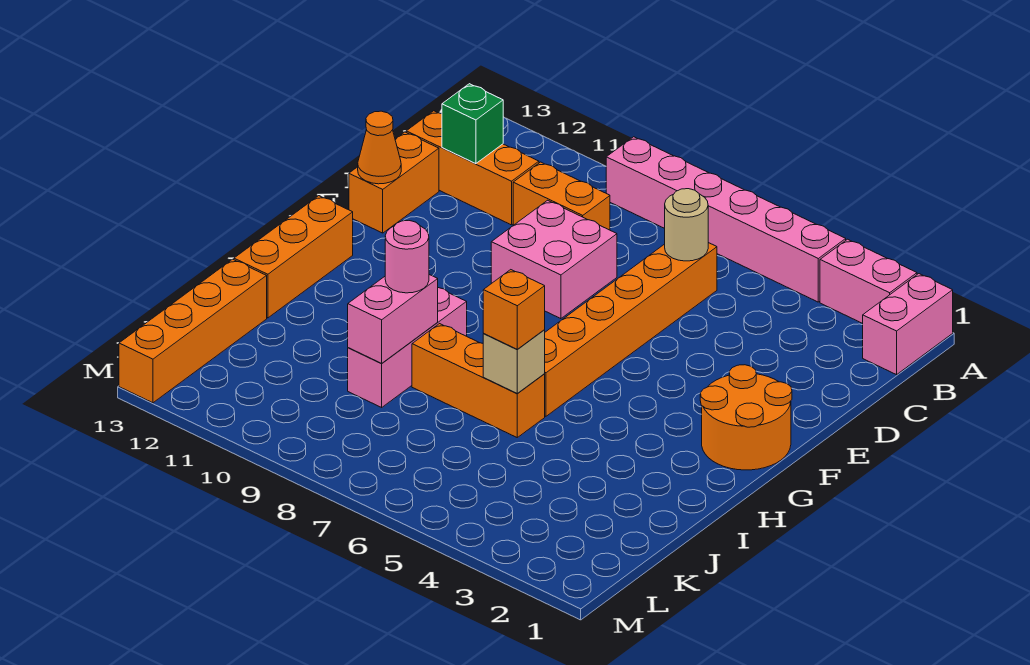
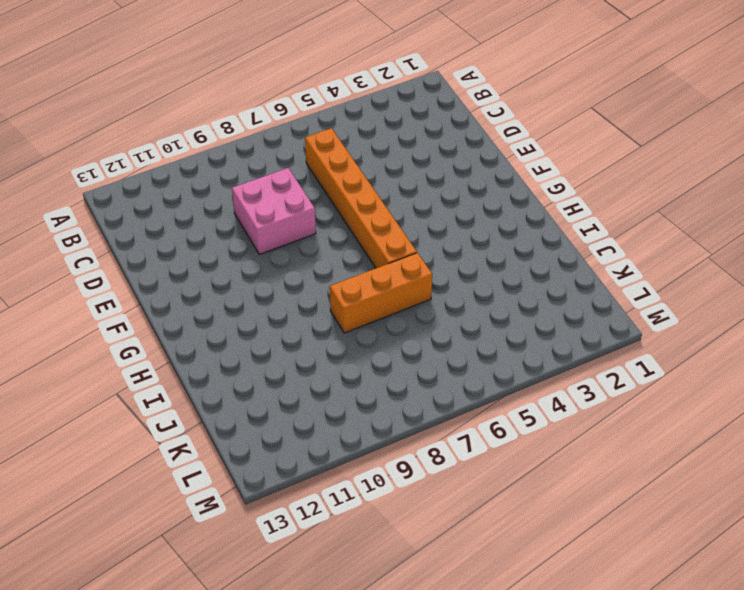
none -> pink brick A1:B1 level 1
none -> pink brick A2:A3 level 1
none -> pink brick A4:A9 level 1

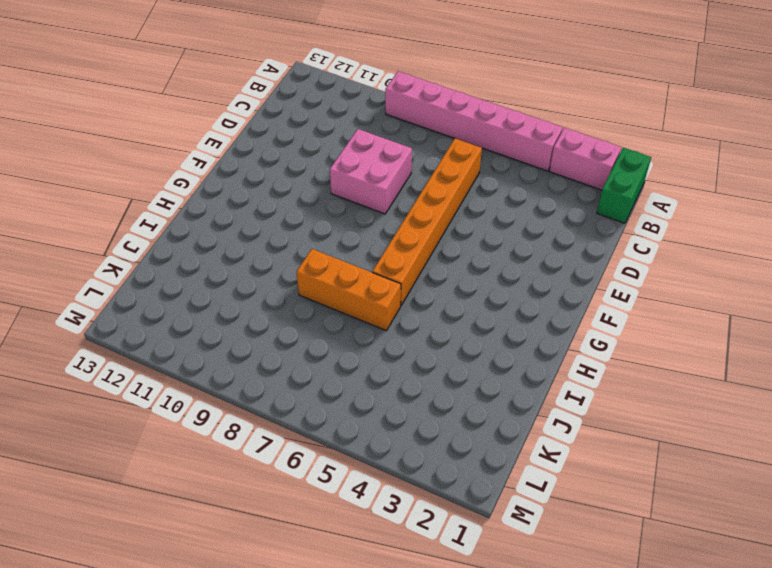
green brick A1:B1 level 1 -> pink brick A1:B1 level 1
none -> orange brick C9:C10 level 1
none -> orange brick C11:C13 level 1
none -> orange brick D13:E13 level 1

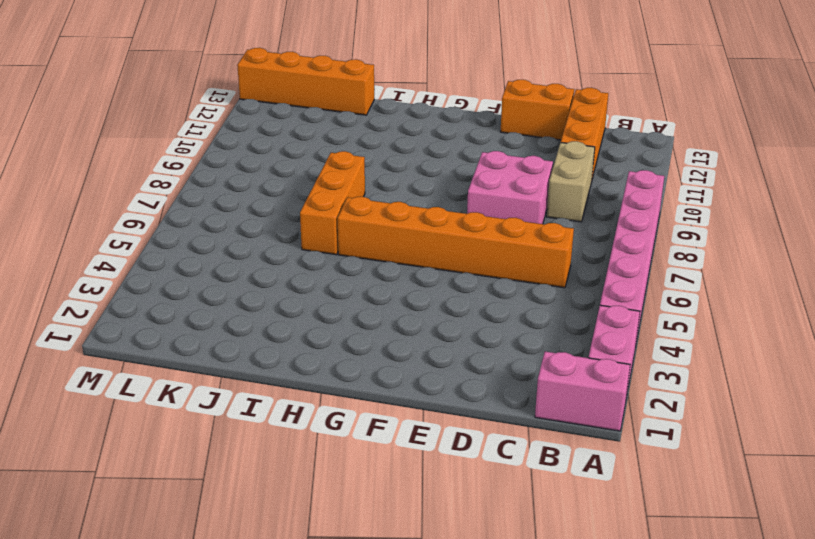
tan brick C9:C10 level 1 -> orange brick C9:C10 level 1
none -> orange round brick F1:G2 level 1
none -> orange brick G13:I13 level 1
none -> pink brick H9:J9 level 1

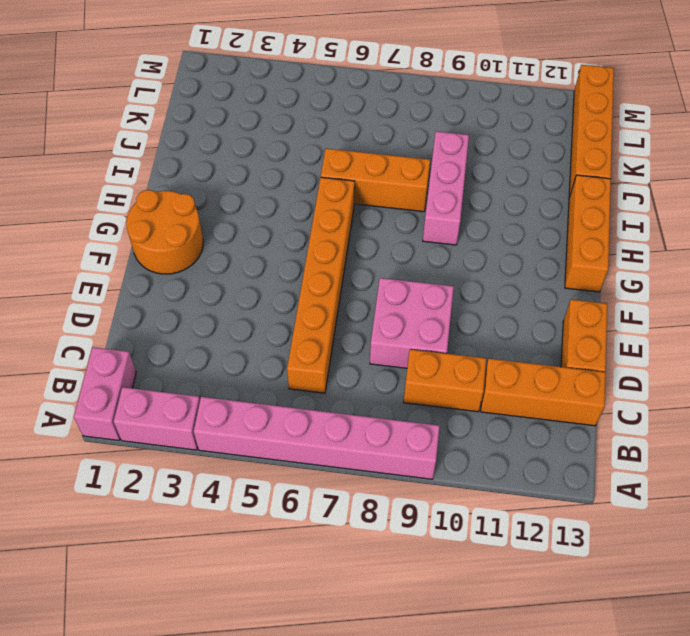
none -> tan round brick C6 level 2
none -> green brick C12 level 2
none -> orange cone E13 level 2

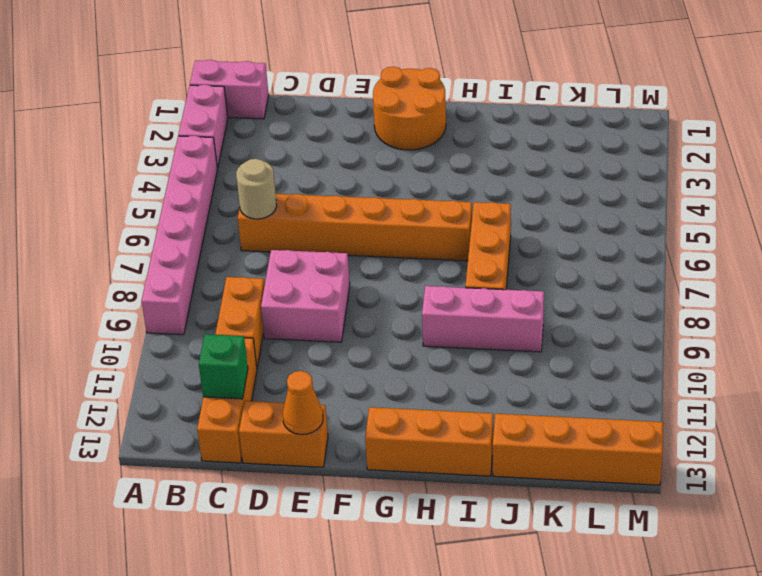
none -> tan brick I6 level 2
none -> pink brick I9:J9 level 2
none -> orange brick I6 level 3

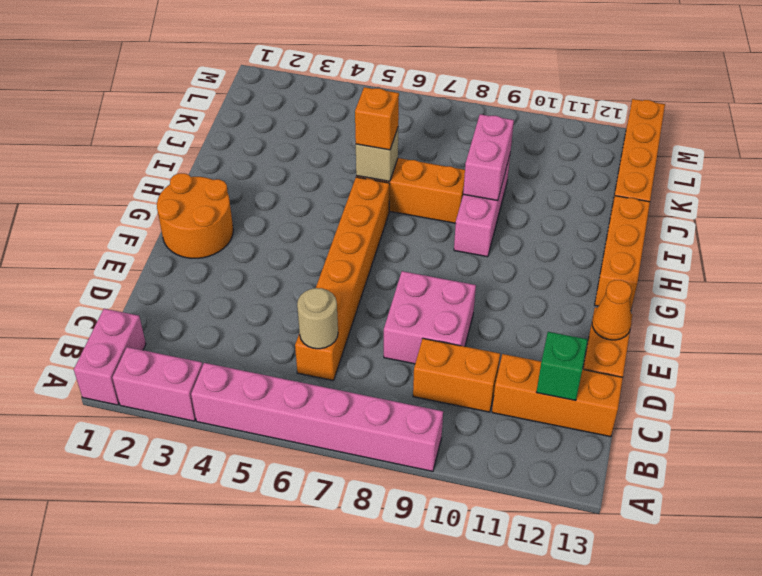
none -> pink round brick I9 level 3

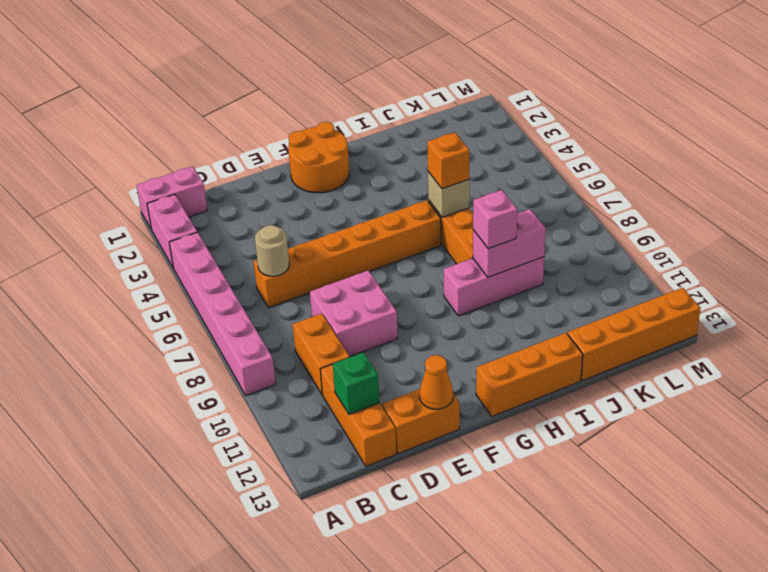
pink brick I9 level 3 -> pink round brick I9 level 3

